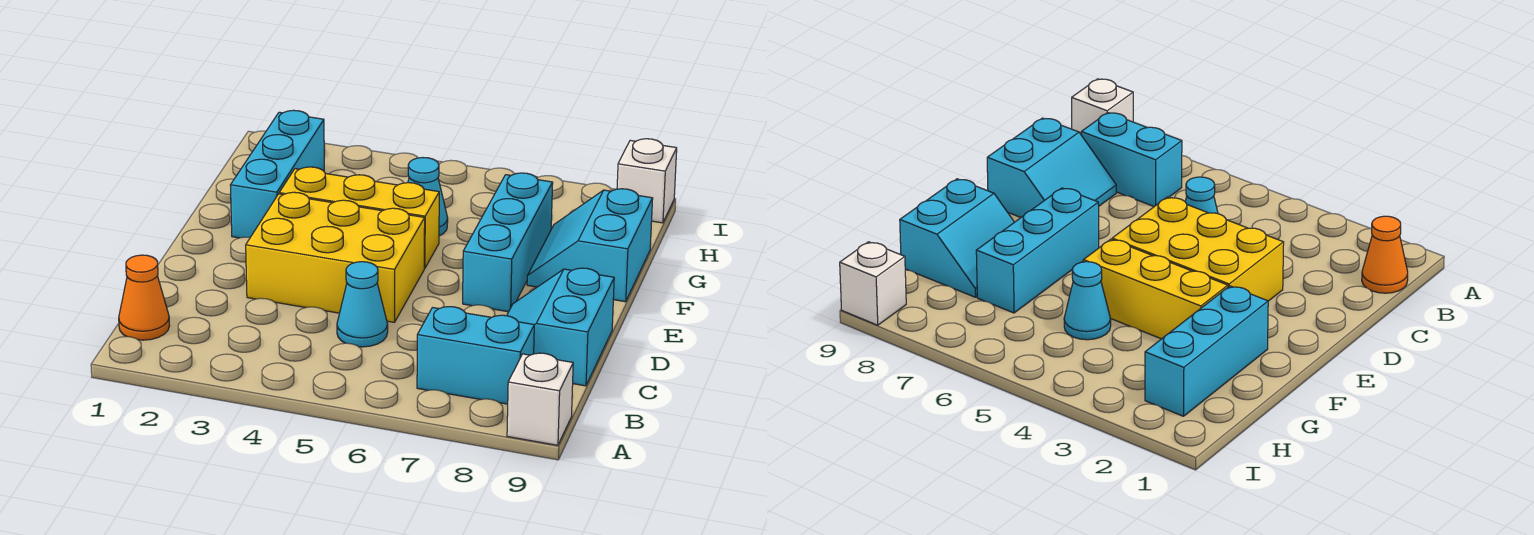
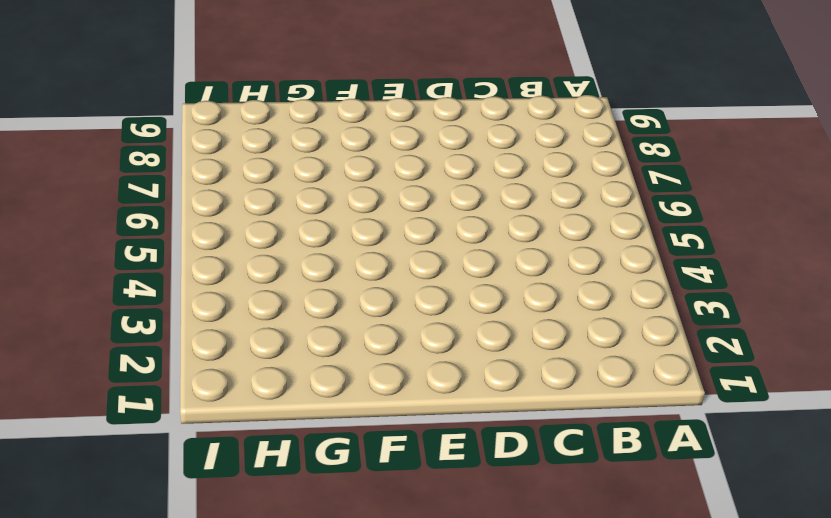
none -> white brick A9 level 1
none -> orange cone B1 level 1
none -> cyan brick B7:B8 level 1

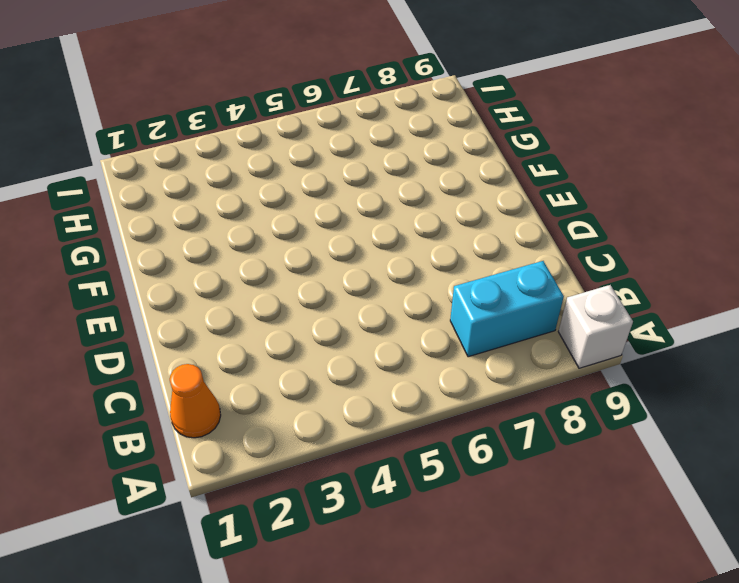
none -> cyan cone C5 level 1
none -> cyan slope C8:D9 level 1 top 9
none -> yellow brick D3:E5 level 1

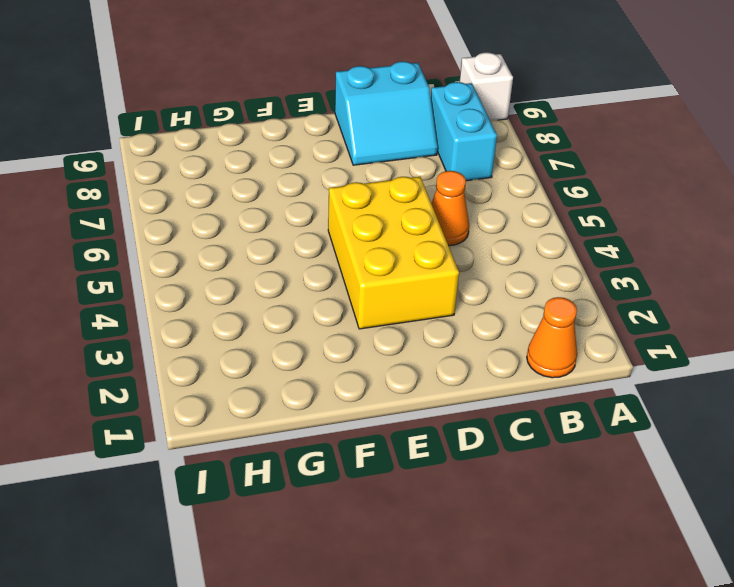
orange cone C5 level 1 -> cyan cone C5 level 1
none -> cyan brick E7:G7 level 1
none -> cyan brick F2:H2 level 1
none -> yellow brick F3:F5 level 1

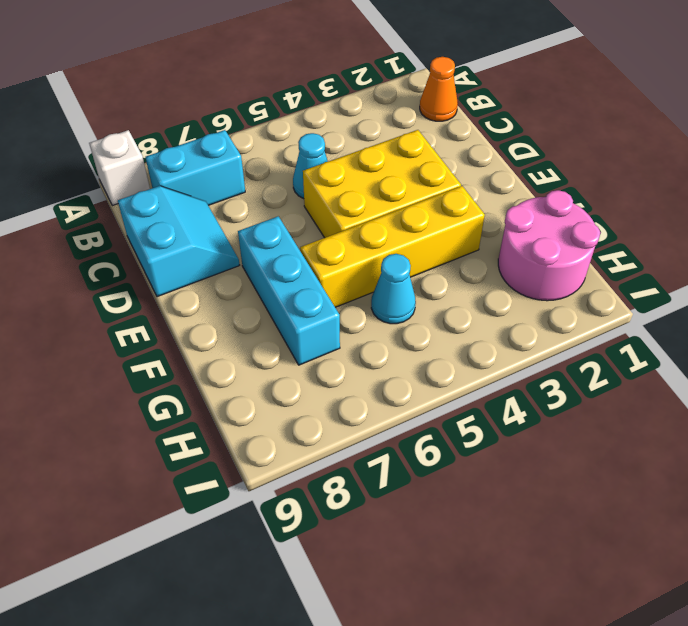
yellow brick F3:F6 level 1 -> yellow brick F3:F5 level 1
pink round brick G1:H2 level 1 -> cyan brick F2:H2 level 1
none -> cyan slope F8:G9 level 1 top 9
none -> white brick I9 level 1

